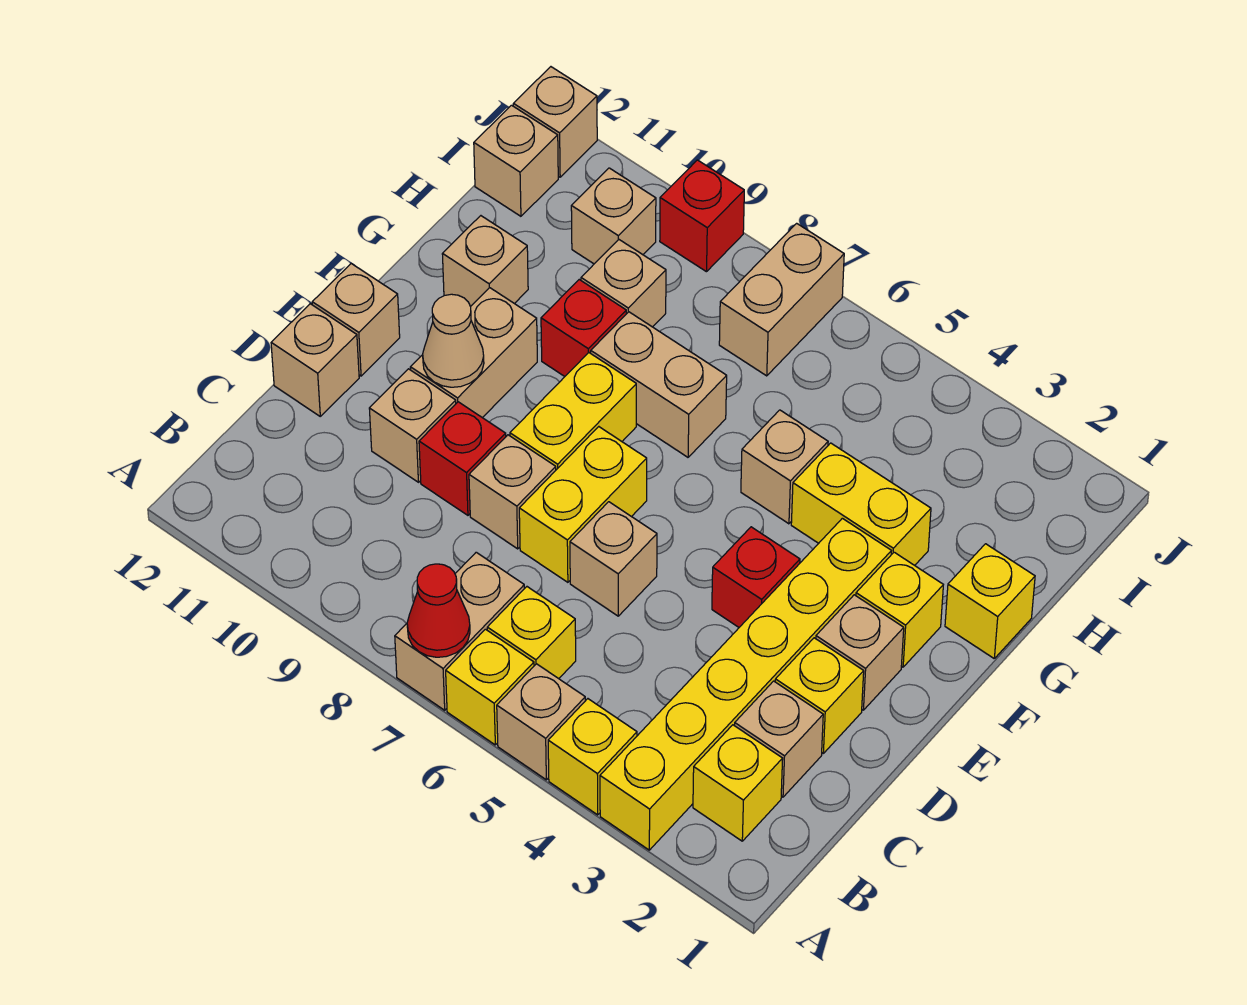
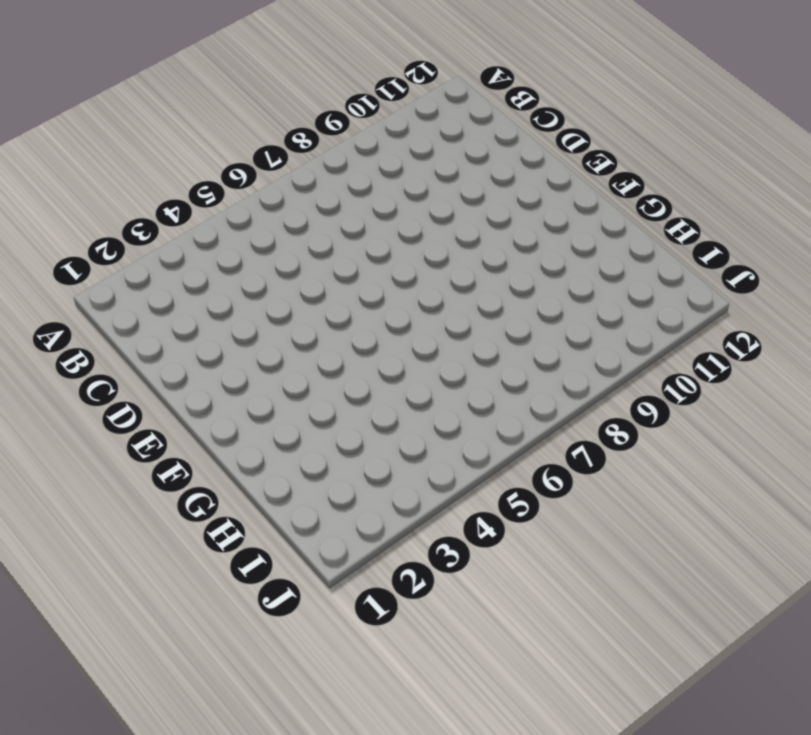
none -> yellow brick A3:F3 level 1
none -> yellow brick A4 level 1
none -> tan brick A5 level 1
none -> yellow brick A6 level 1

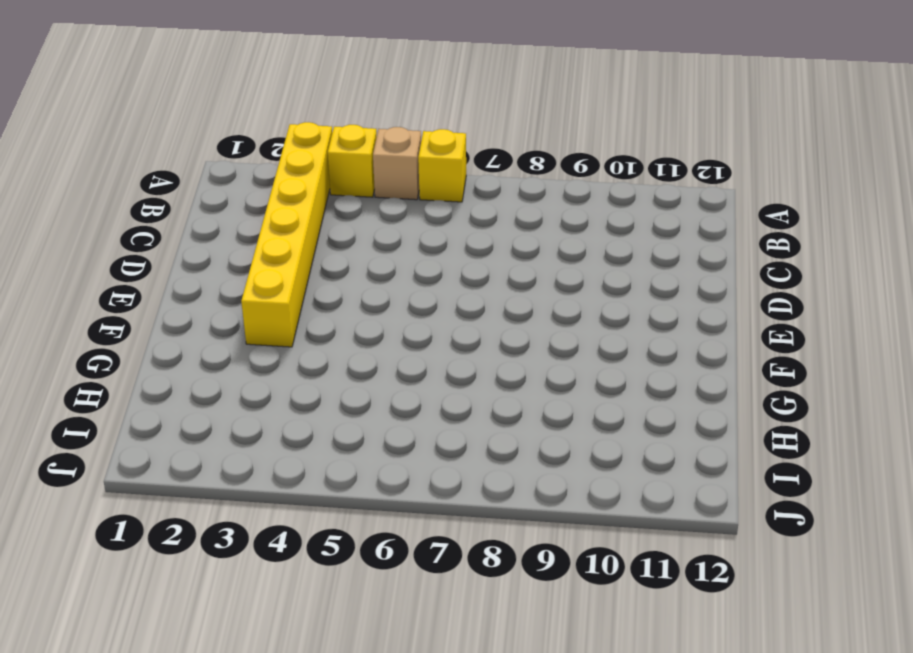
none -> tan brick A7:B7 level 1
none -> yellow brick B2 level 1
none -> yellow brick B6 level 1
none -> tan brick C2 level 1

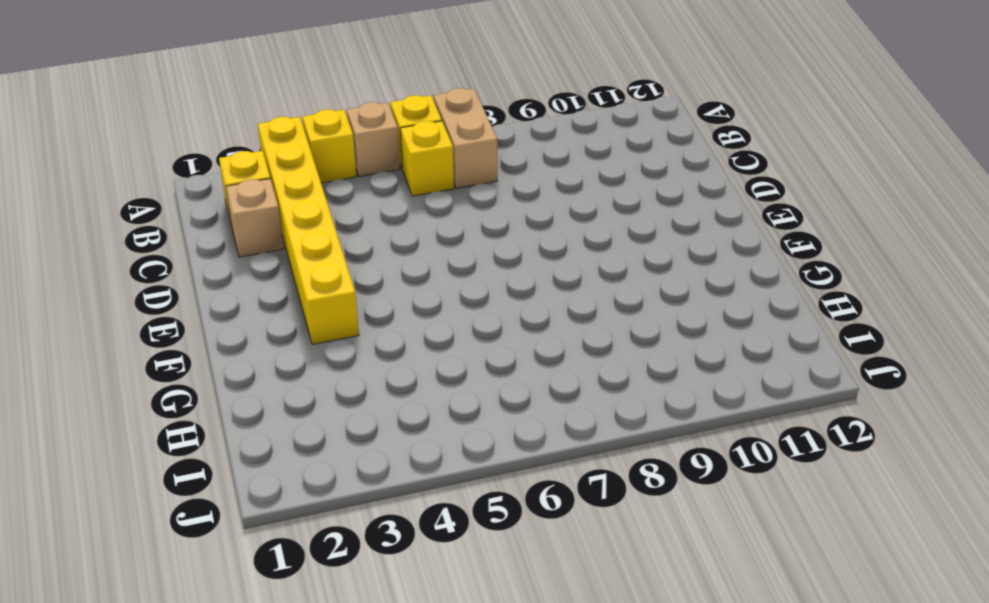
none -> yellow brick D2 level 1
none -> tan brick D6 level 1
none -> yellow brick D7:E7 level 1
none -> tan brick D8 level 1

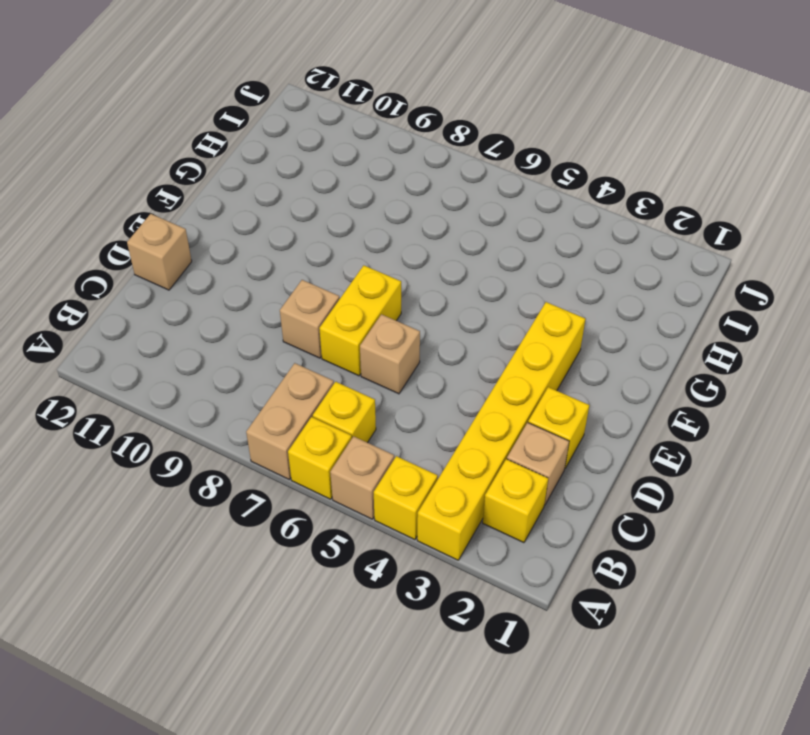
none -> red brick D9 level 1
none -> tan brick D10 level 1
none -> tan brick E2 level 1
none -> red brick E4 level 1

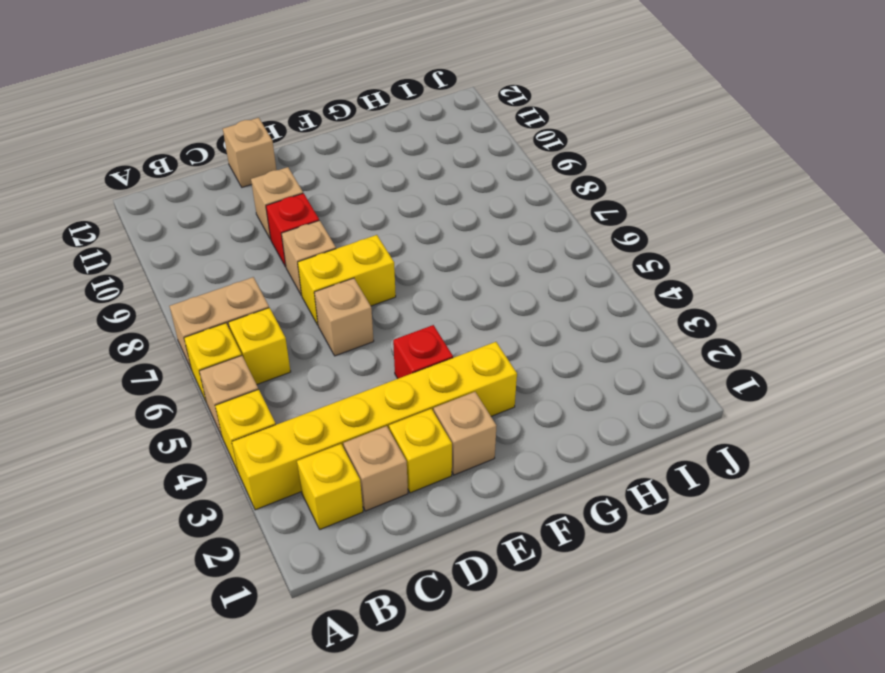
none -> yellow brick E8:F8 level 1
none -> tan brick E10:F10 level 1
none -> tan brick E12 level 1
none -> yellow brick F2 level 1

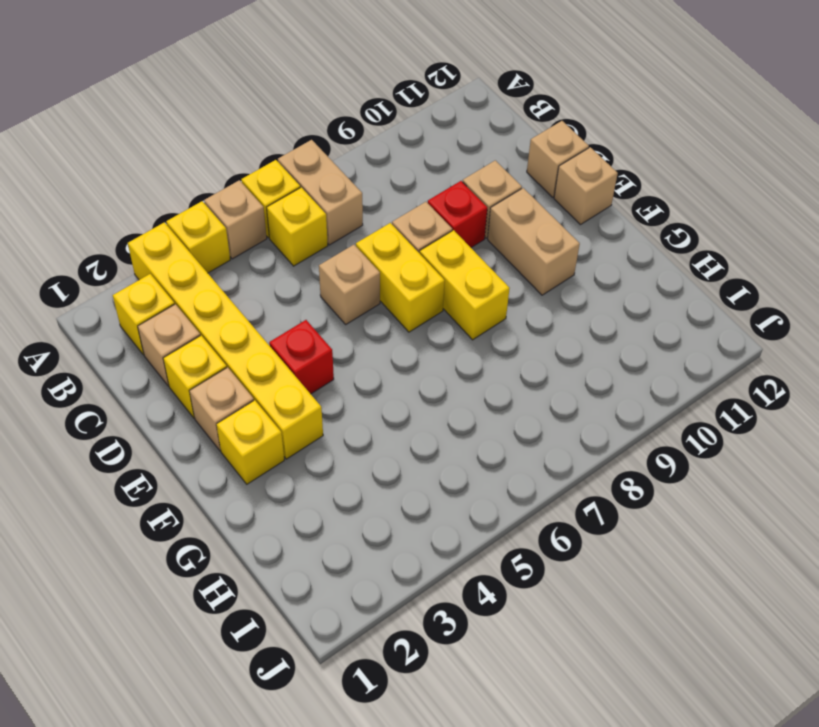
none -> yellow brick G1 level 1
none -> yellow brick G3:G4 level 1
none -> tan brick G5 level 1
none -> tan brick G7:G8 level 1

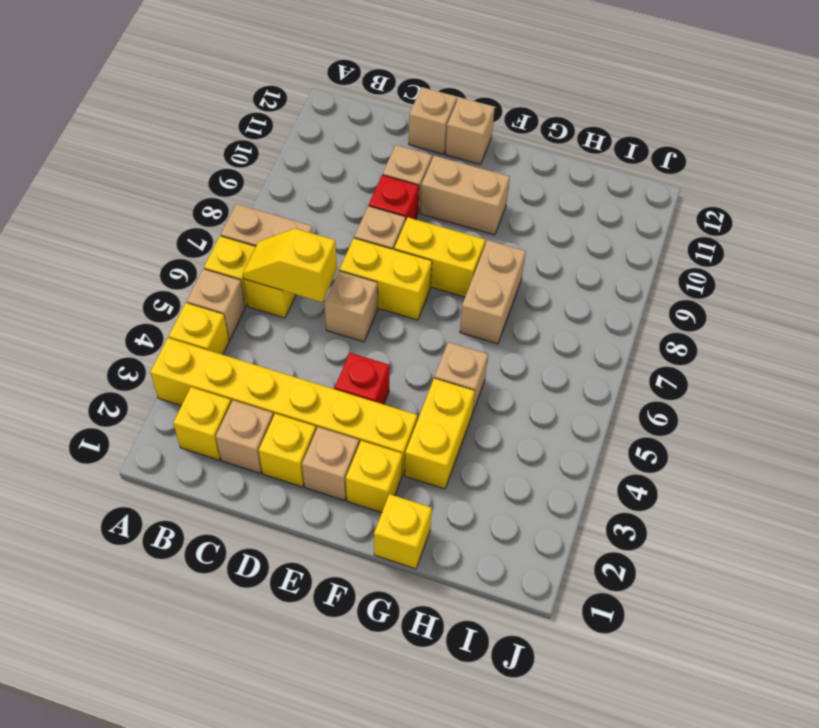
yellow slope B6:C6 level 2 top C -> none
none -> red brick G9 level 1
none -> tan brick G11 level 1
none -> tan brick H9 level 1
none -> tan brick I7:J7 level 1

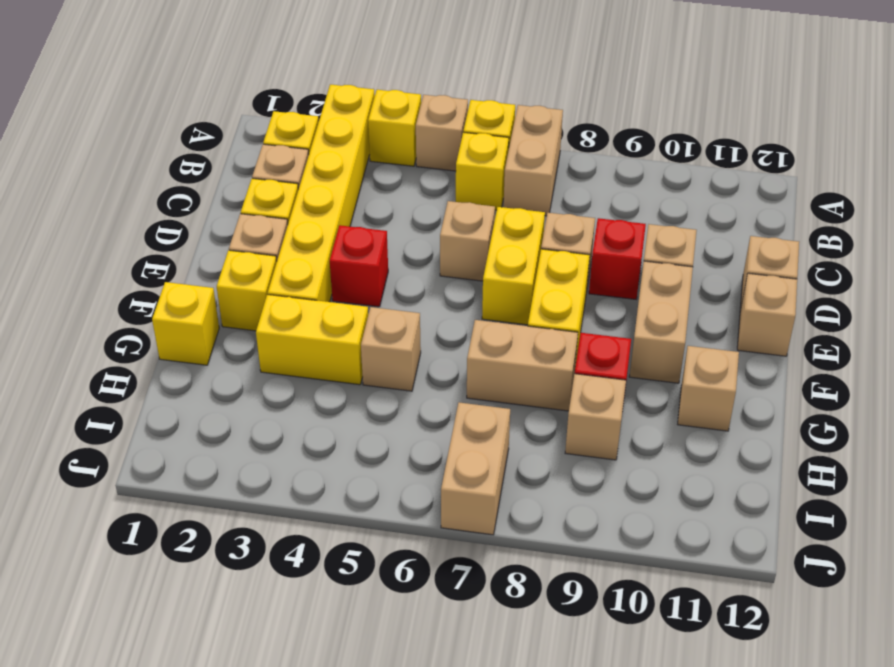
none -> tan brick I10 level 1
none -> tan brick I12 level 1
none -> red brick J9 level 1
none -> tan brick J12 level 1

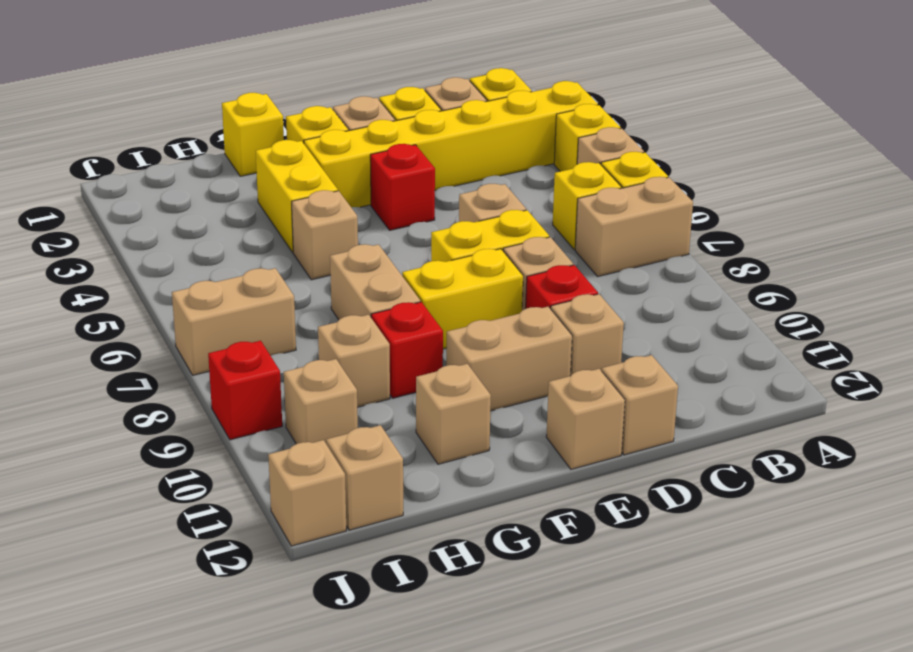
none -> red cone A7 level 2
none -> tan cone E10 level 2

